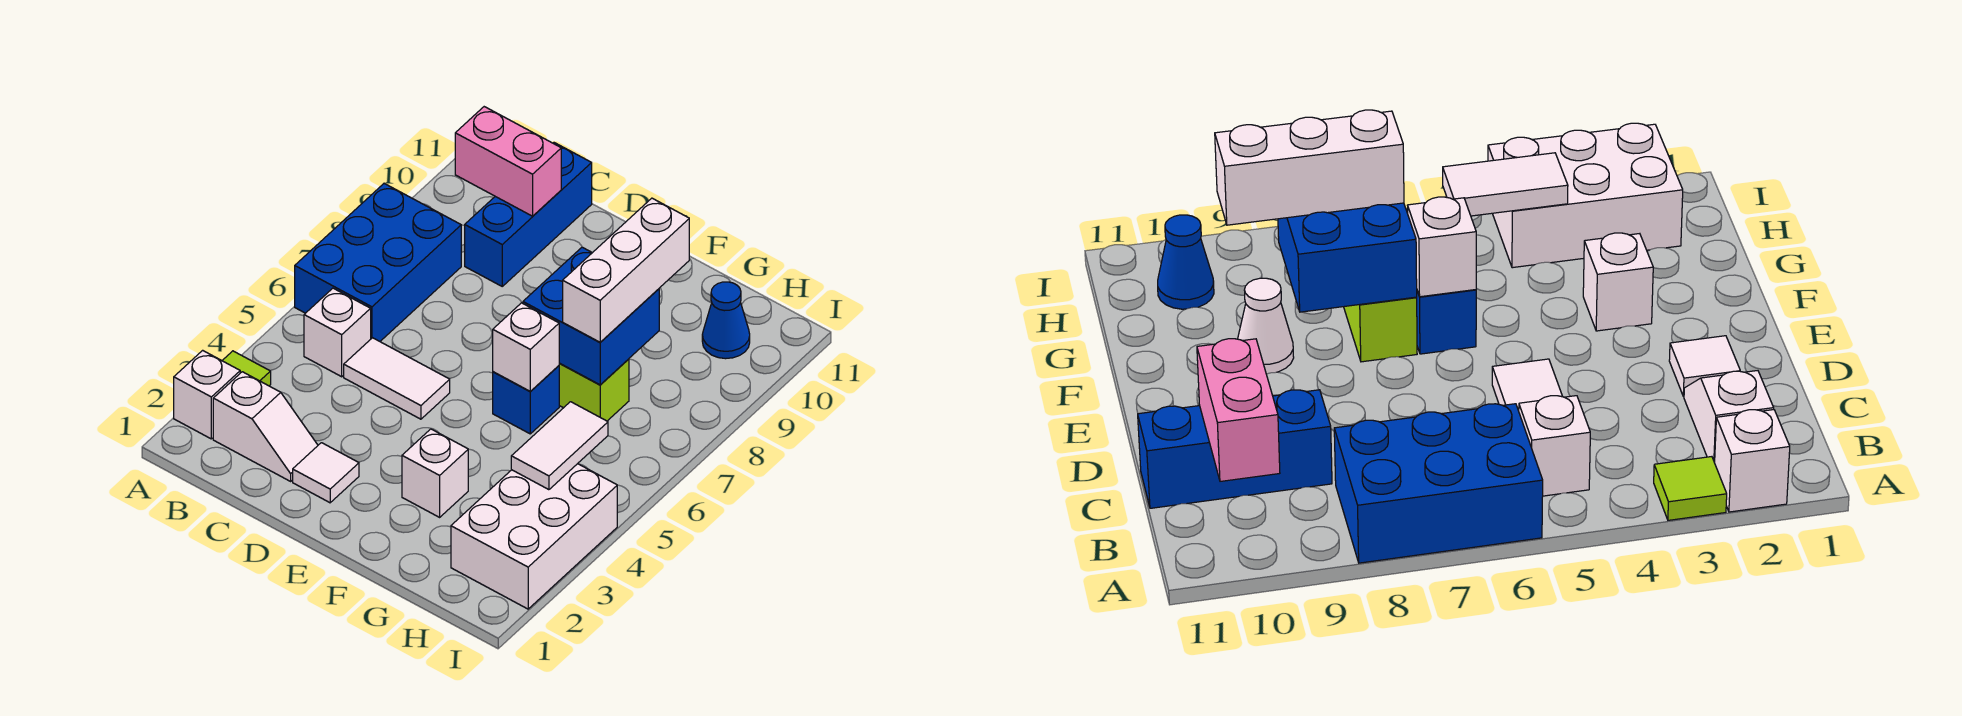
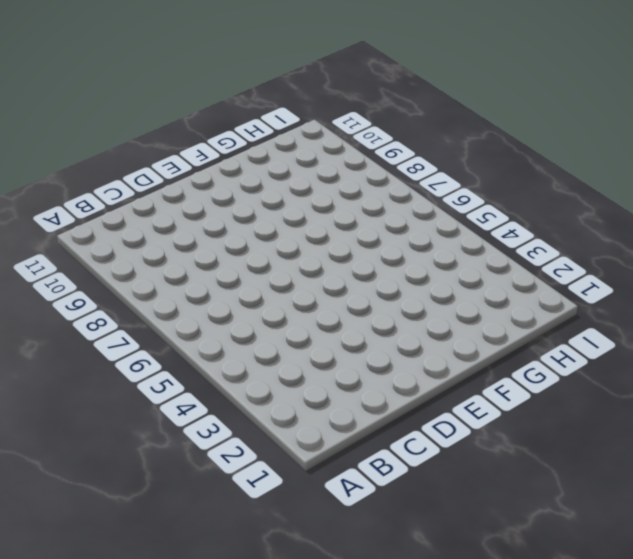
none -> white brick A2 level 1
none -> lime tile A3 level 1
none -> blue brick A6:B8 level 1

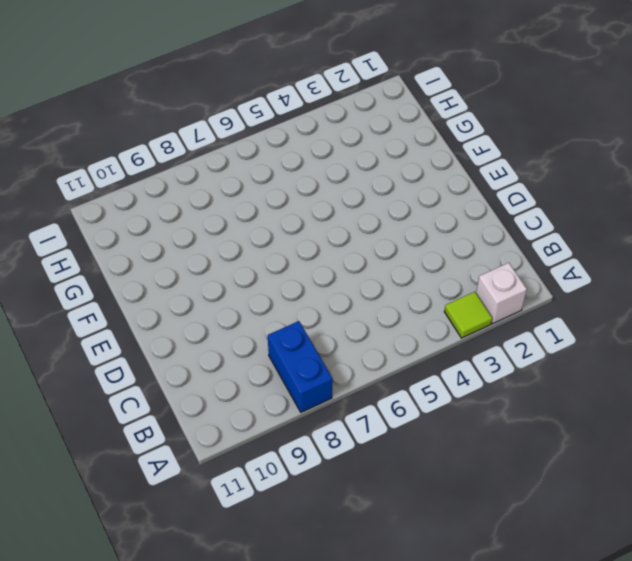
blue brick A8:B8 level 1 -> blue brick A6:B8 level 1
none -> white slope B2:C2 level 1 top B
none -> white brick B5 level 1
none -> white tile C5:D5 level 1

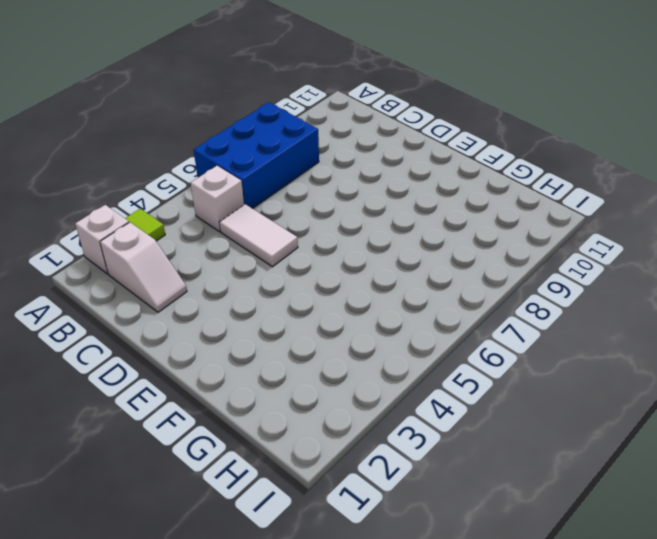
none -> blue brick C9:C11 level 1
none -> white tile D2 level 1
none -> white brick F3 level 1

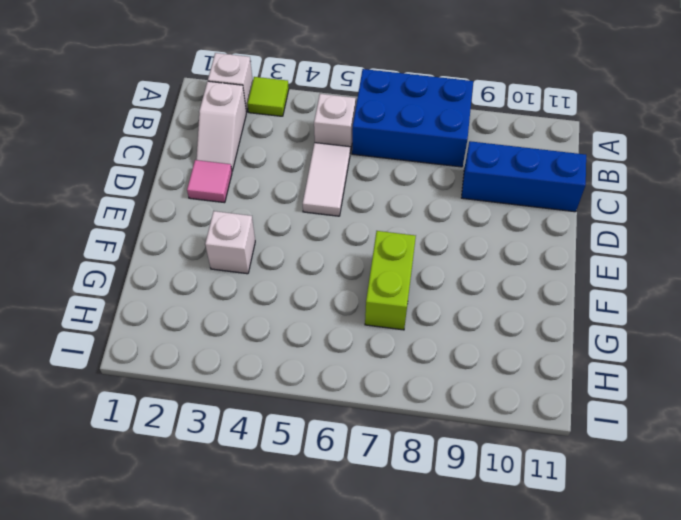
pink tile D2 level 1 -> white tile D2 level 1
none -> blue brick F6 level 1
none -> white cone F9 level 1
none -> white brick H2:I4 level 1

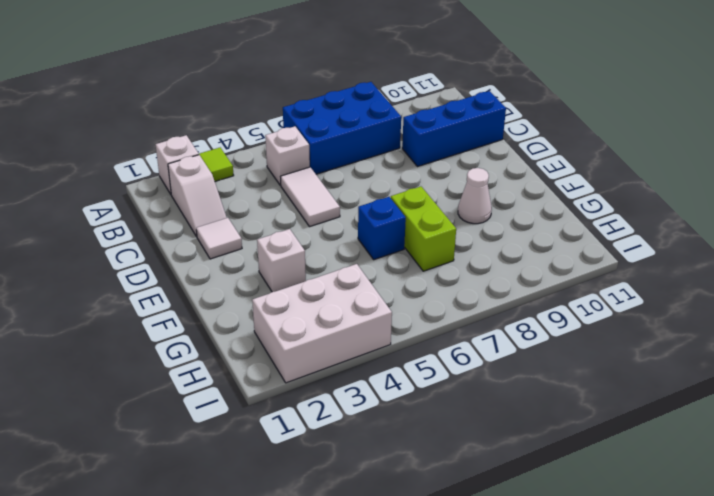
none -> blue cone H10 level 1
none -> pink brick B10:C10 level 2
none -> white brick F6 level 2

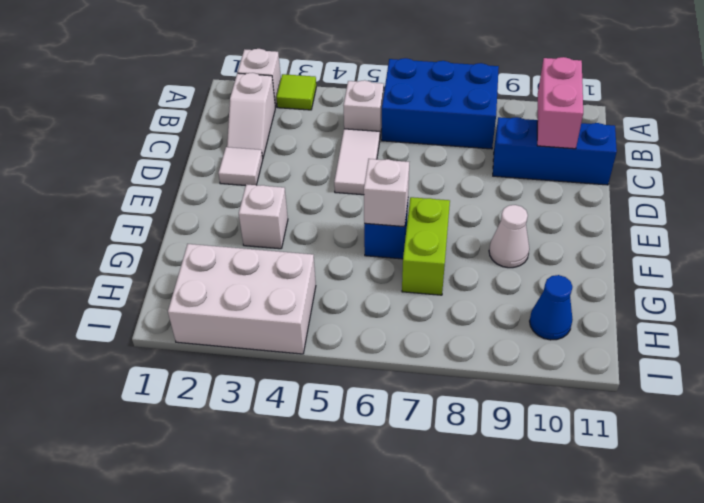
none -> blue brick F7:G8 level 2
none -> white tile H4:H5 level 2
none -> white brick G7:G9 level 3

